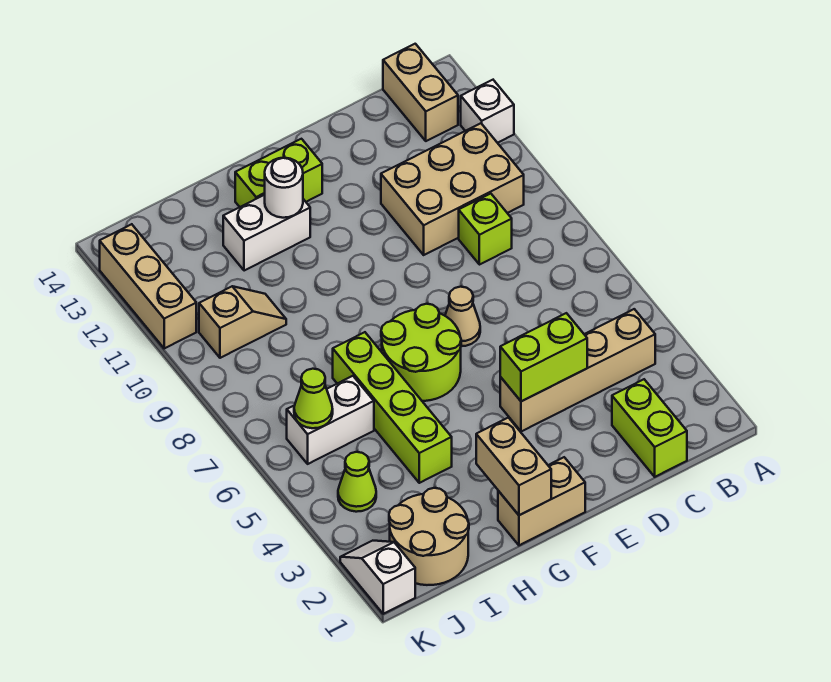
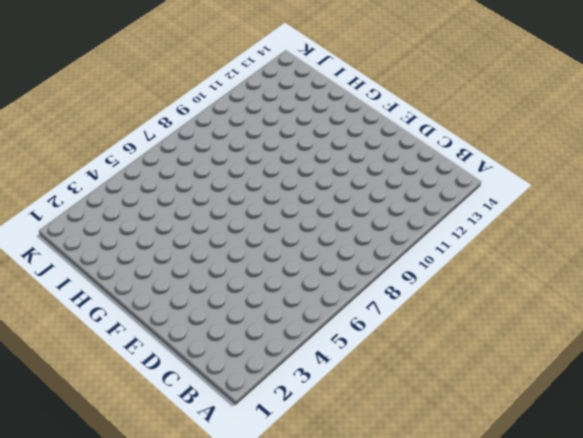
none -> white brick A12 level 1
none -> tan brick B4:E4 level 1
none -> tan brick B10:D11 level 1

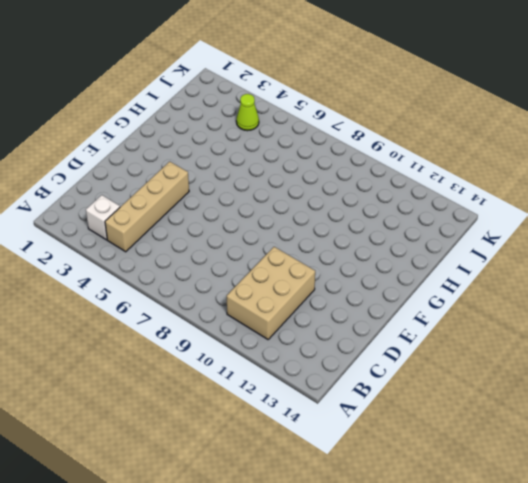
white brick B3 level 1 -> white brick A12 level 1
none -> tan brick B13:B14 level 1
none -> lime brick C1:C2 level 1
none -> lime brick C9 level 1

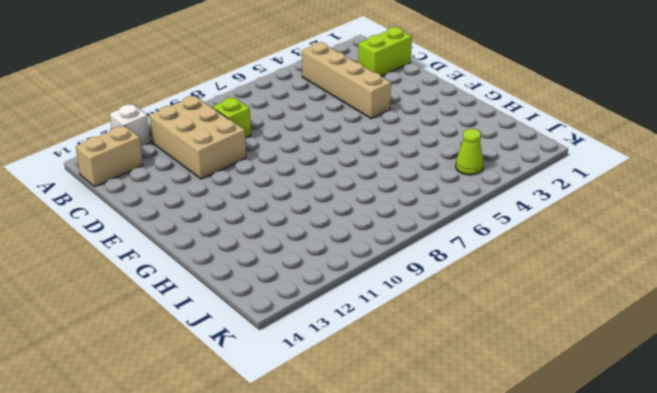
none -> tan cone E7 level 1
none -> tan brick F1:G1 level 1
none -> lime round brick F6:G7 level 1

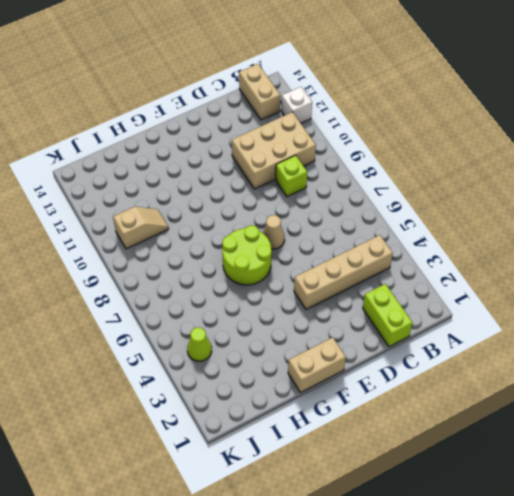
none -> lime brick F13:G13 level 1
none -> white brick G12:H12 level 1
none -> lime brick H4:H7 level 1

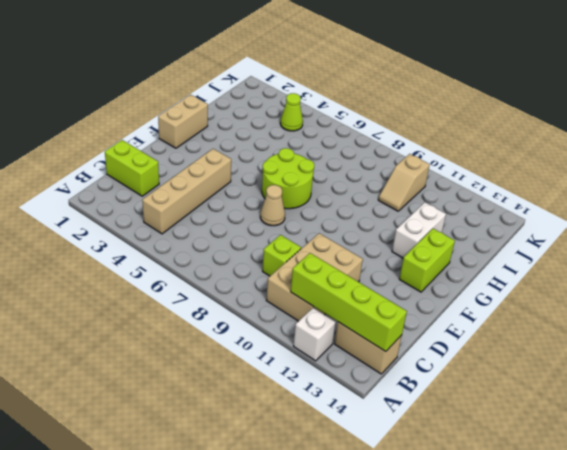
lime brick B11:B14 level 2 -> lime brick H4:H7 level 1
none -> tan round brick I1:J2 level 1
none -> white brick I6:J6 level 1
none -> white slope K1:K2 level 1 top 1

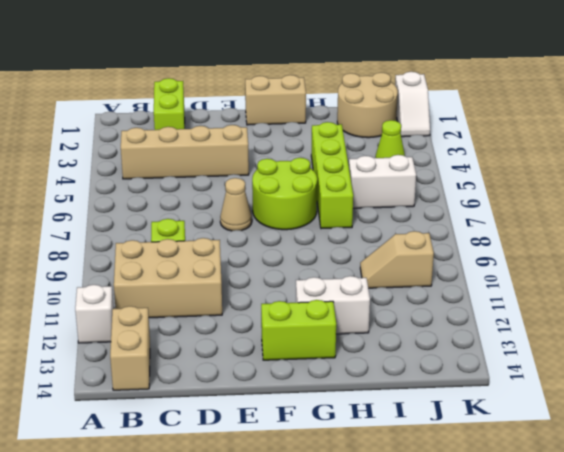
none -> tan brick K11:K13 level 1
none -> lime brick D4:E4 level 2
none -> tan brick G1:G2 level 2

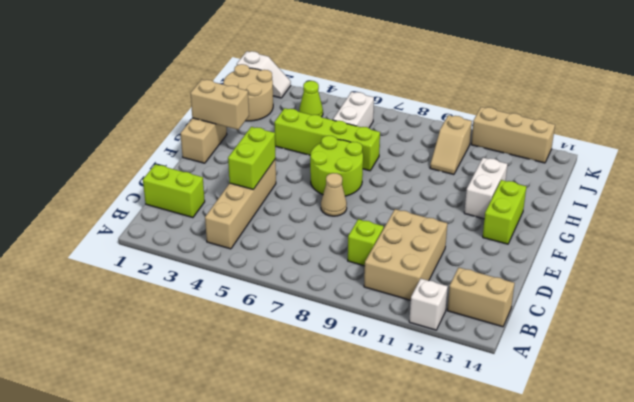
none -> white round brick G12 level 2
none -> lime cone J6 level 2

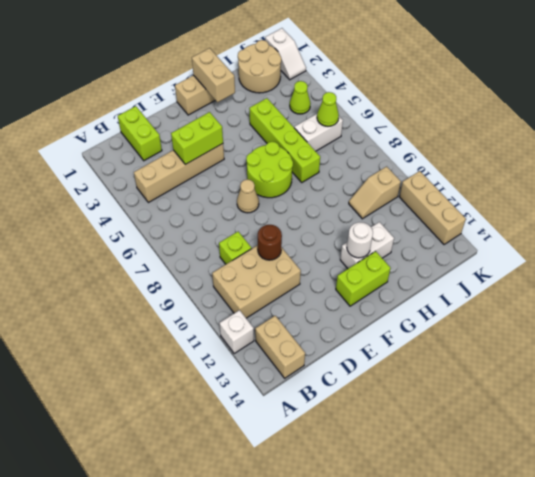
brown round brick D10 level 2 -> none

